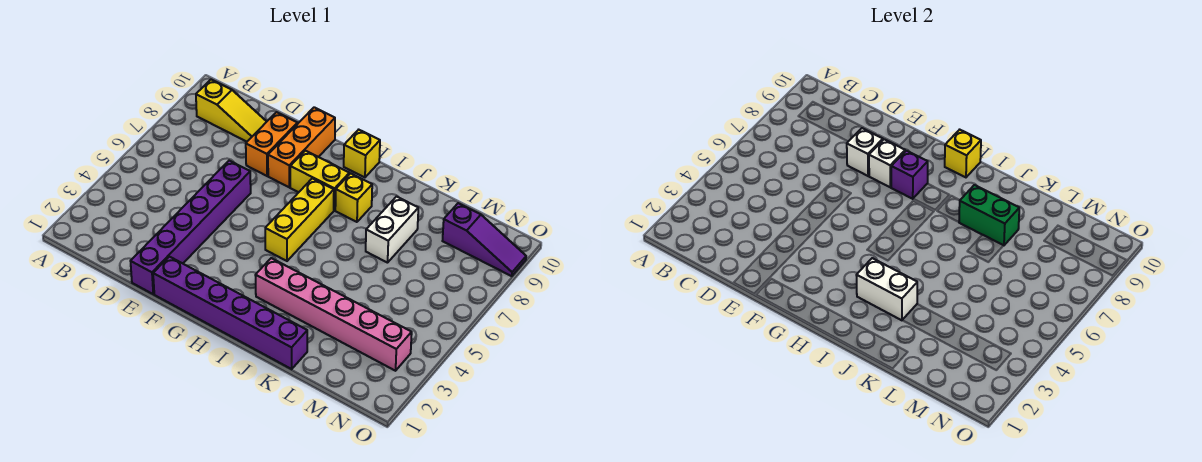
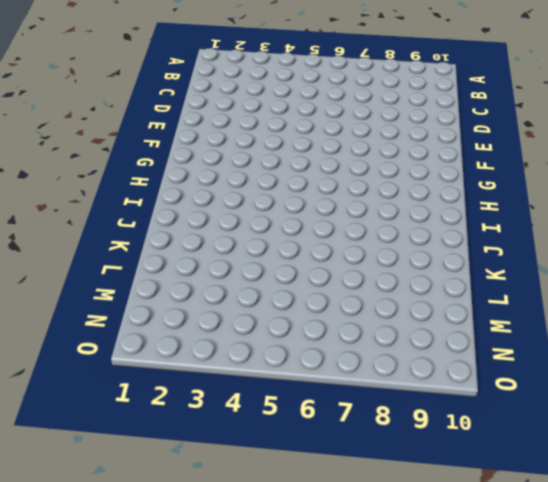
none -> yellow slope B9:D9 level 1 top B
none -> purple brick E1:E6 level 1
none -> orange brick E8:E9 level 1

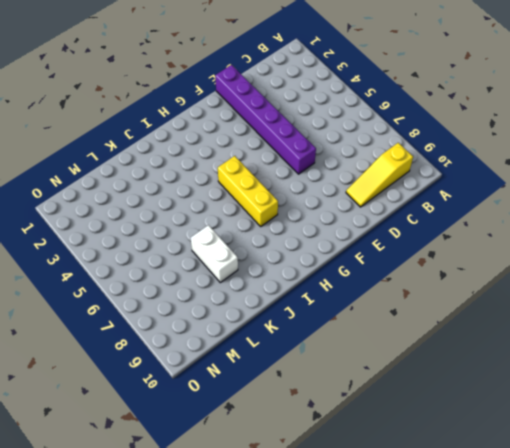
none -> orange brick E8:E9 level 1
none -> purple brick F1:K1 level 1
none -> orange brick F8:F10 level 1

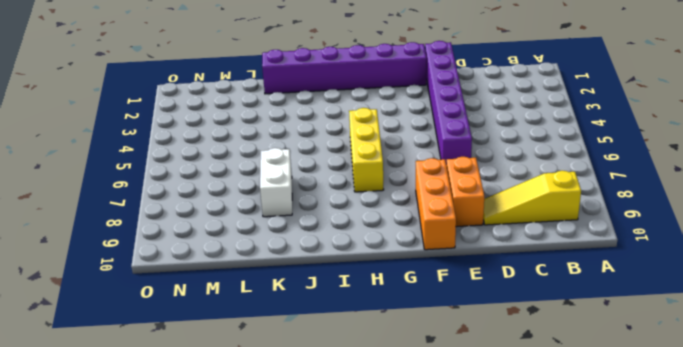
none -> yellow brick G8:H8 level 1
none -> yellow brick H10 level 1
none -> pink brick I3:N3 level 1

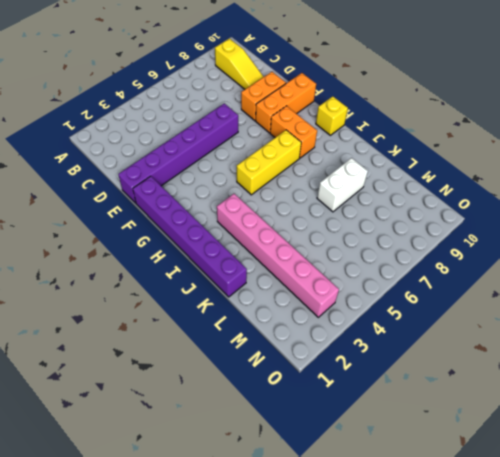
orange brick G8:H8 level 1 -> yellow brick G8:H8 level 1
none -> yellow brick I8 level 1
none -> purple slope M9:O9 level 1 top M
none -> white brick E8 level 2

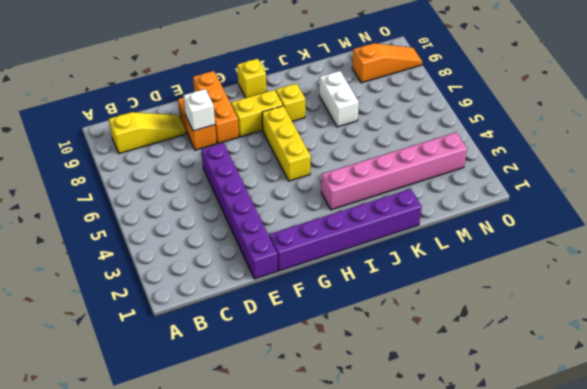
orange slope M9:O9 level 1 top M -> purple slope M9:O9 level 1 top M
none -> white brick F8 level 2
none -> purple brick G8 level 2
none -> yellow brick H10 level 2

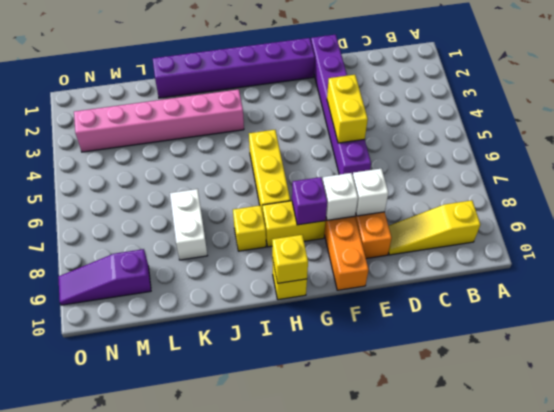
yellow brick E4:E5 level 2 -> none
none -> white brick I3:J3 level 2
none -> green brick J8:K8 level 2

